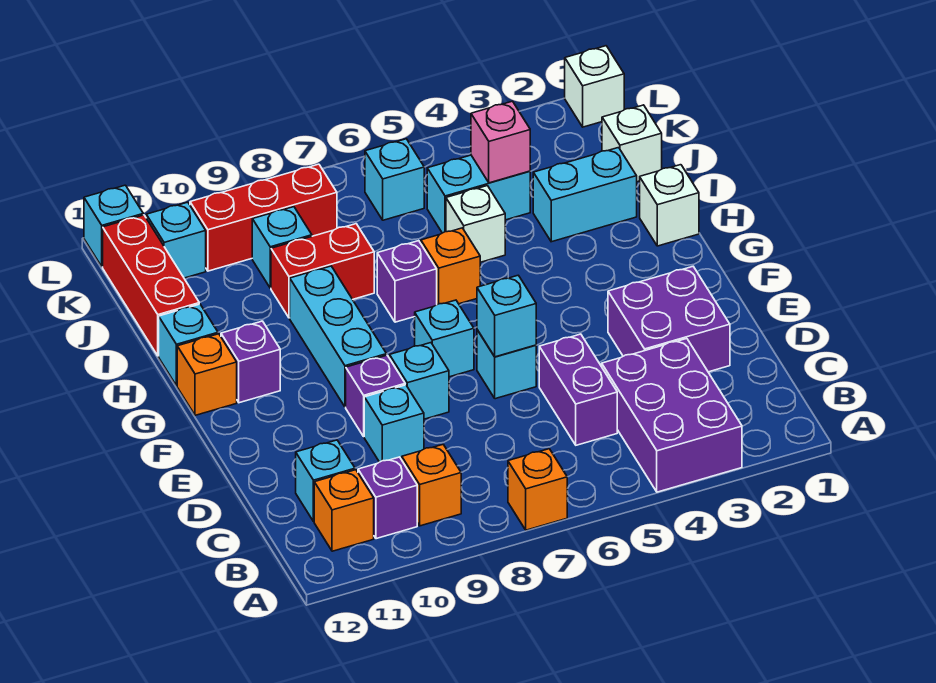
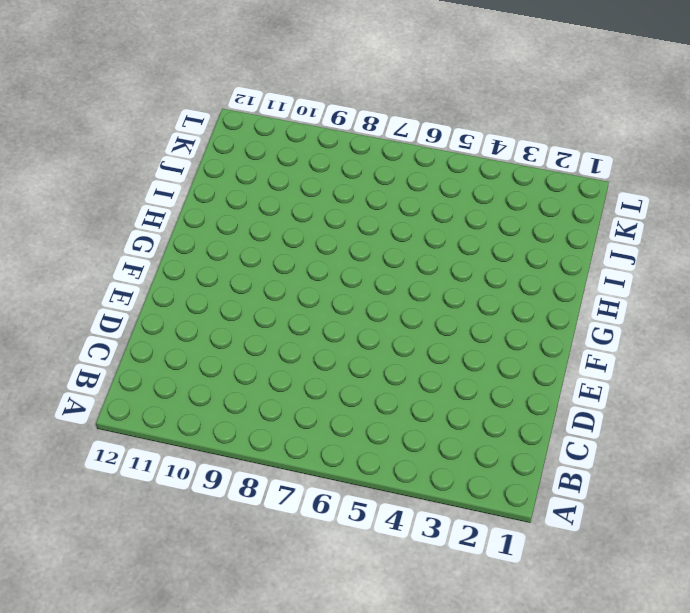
none -> purple brick A3:C4 level 1
none -> orange brick A7 level 1
none -> orange brick B9 level 1
none -> purple brick B10 level 1

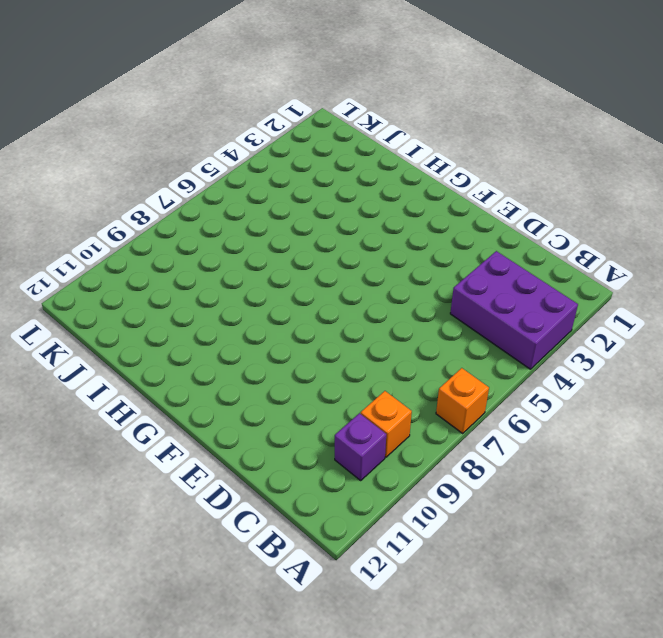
none -> orange brick B11 level 1
none -> purple brick C5:D5 level 1
none -> cyan brick C11 level 1
none -> purple brick D2:E3 level 1

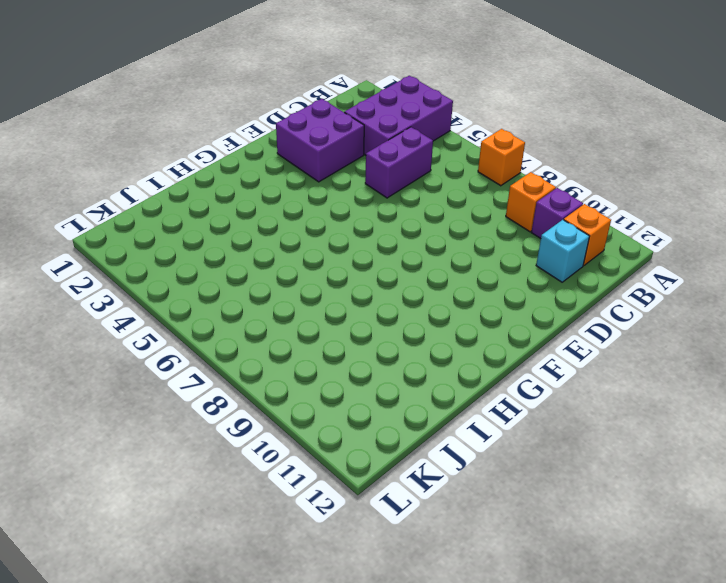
none -> cyan brick D9 level 1
none -> cyan brick E6 level 1
none -> cyan brick E8 level 1
none -> purple brick E9 level 1

